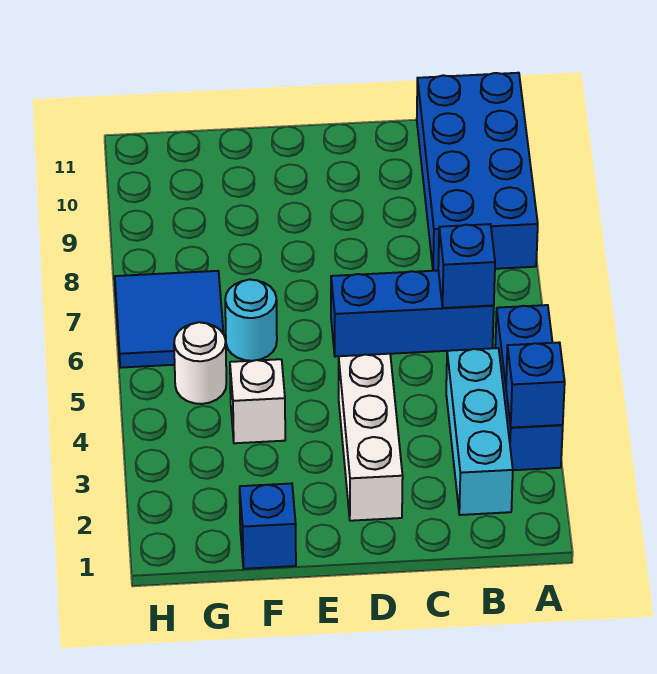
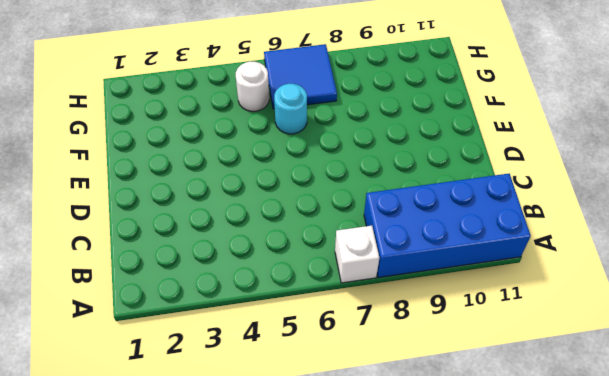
white brick A7 level 1 -> white brick F4 level 1
none -> blue brick A3:A5 level 1
none -> cyan brick B2:B4 level 1
none -> blue brick B6:D6 level 1

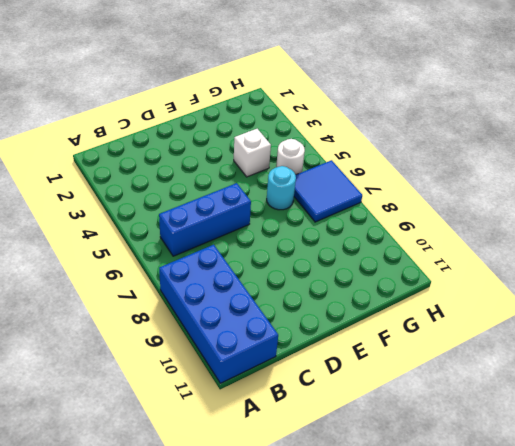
none -> blue brick A3:A5 level 1
none -> cyan brick B2:B4 level 1
none -> white brick D2:D4 level 1

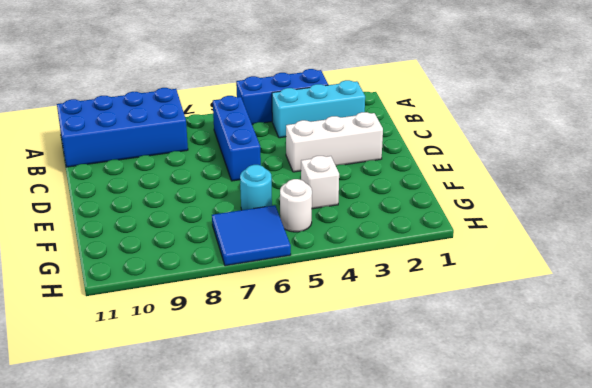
none -> blue brick F1 level 1
none -> blue brick A3 level 2
none -> blue brick B6 level 2

